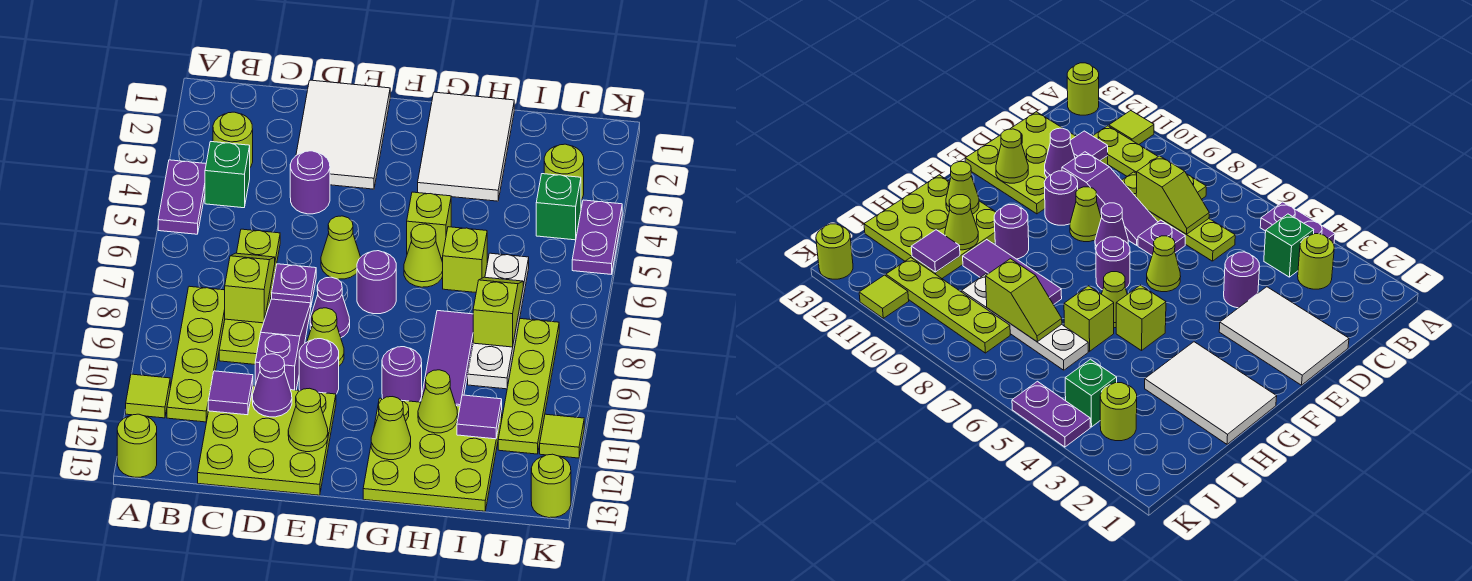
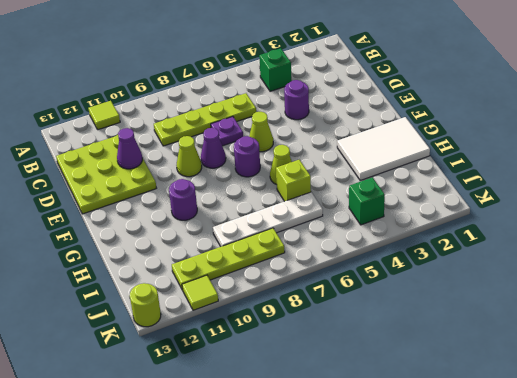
none -> purple plate A4:A5 level 1
none -> lime round brick A13 level 1
none -> lime round brick B3 level 1
none -> lime plate B8:B11 level 1

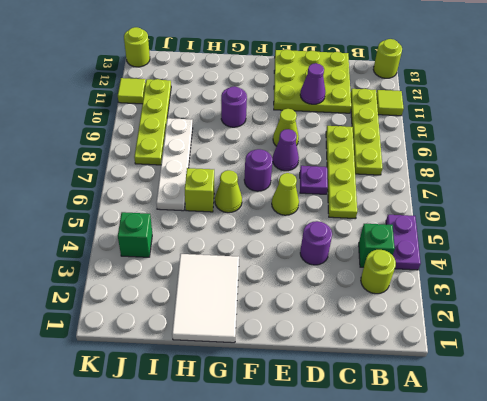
none -> white tile D1:E3 level 1
none -> purple slope D8:D10 level 1 top 10
none -> purple round brick E10 level 1
none -> lime brick G5 level 1

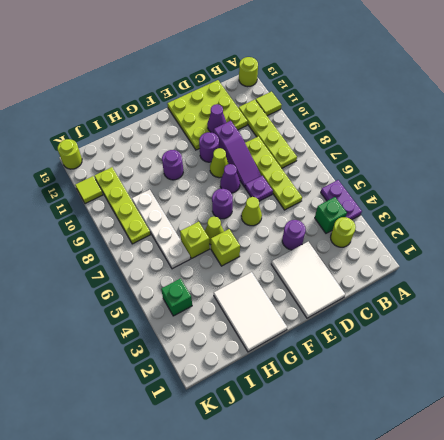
none -> lime plate G11:I13 level 1
none -> purple tile H8:H10 level 1
none -> lime round brick J3 level 1
none -> purple plate K4:K5 level 1

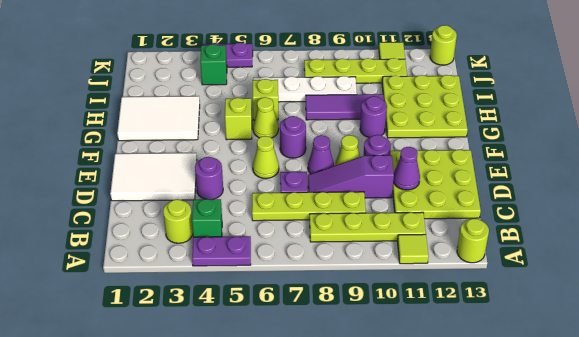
none -> lime round brick J3 level 1
none -> lime slope C7:C8 level 2 top 8
none -> purple tile C11 level 2
none -> lime cone E12 level 2

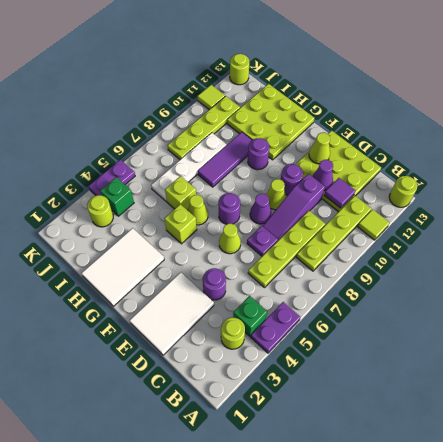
none -> lime slope C7:C8 level 2 top 8
none -> lime cone G12 level 2
none -> lime cone H11 level 2
none -> lime slope I7:I8 level 2 top 8

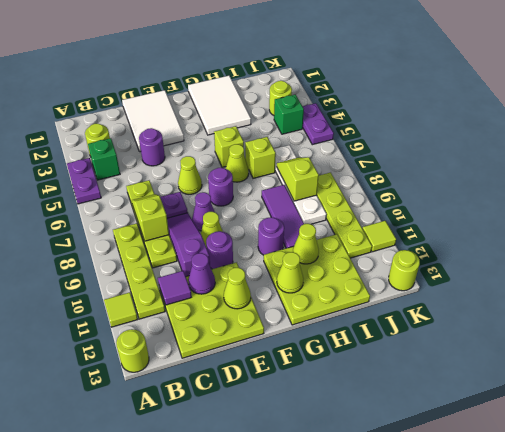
none -> purple tile I11 level 2

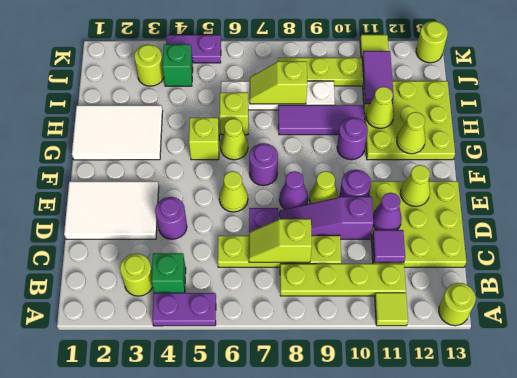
purple tile I11:J11 level 2 -> purple tile I11 level 2

